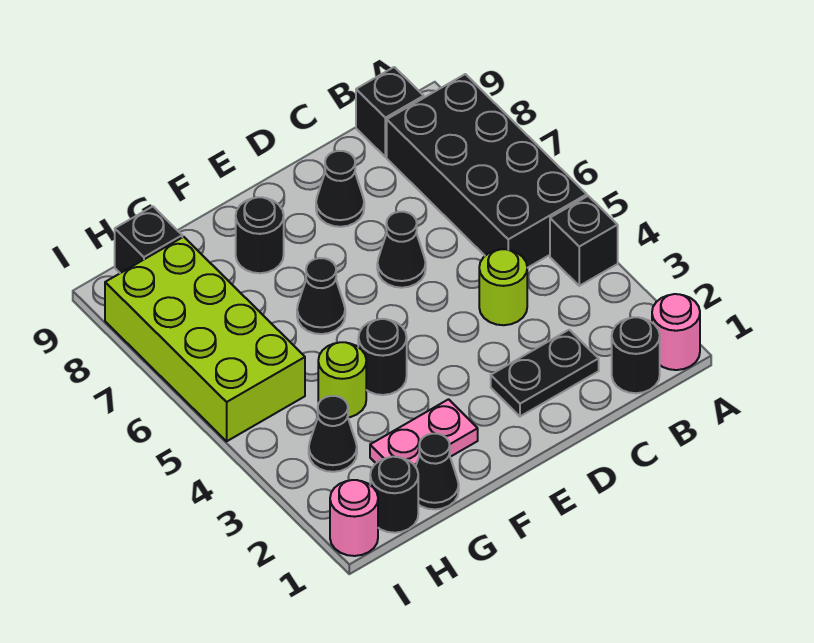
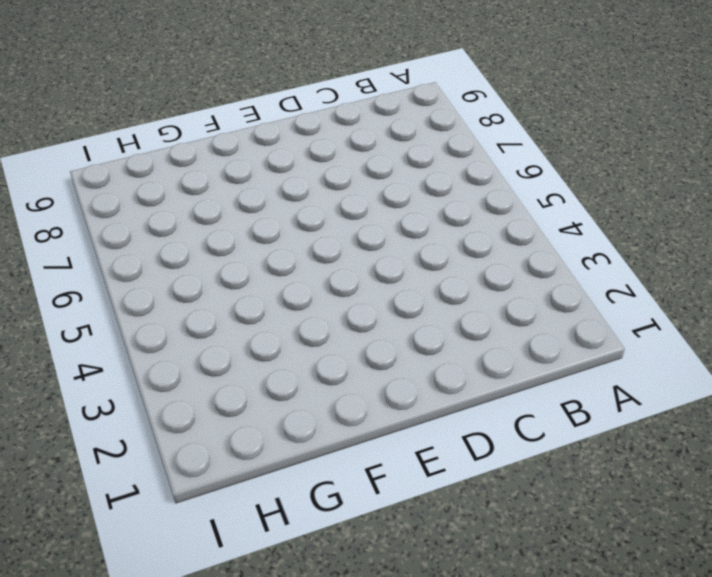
none -> pink round brick A1 level 1
none -> black brick A4 level 1
none -> black brick A5:B8 level 1

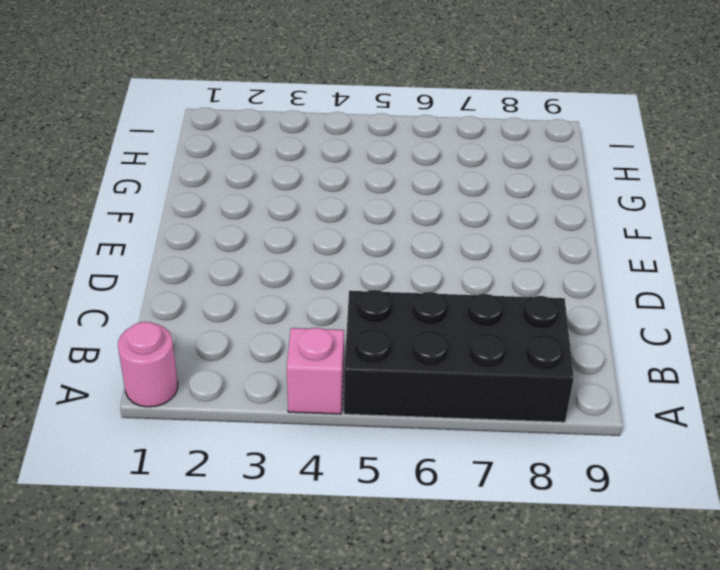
pink brick A4 level 1 -> black brick A4 level 1
none -> black round brick B1 level 1
none -> black brick B9 level 1
none -> black plate C2:D2 level 1

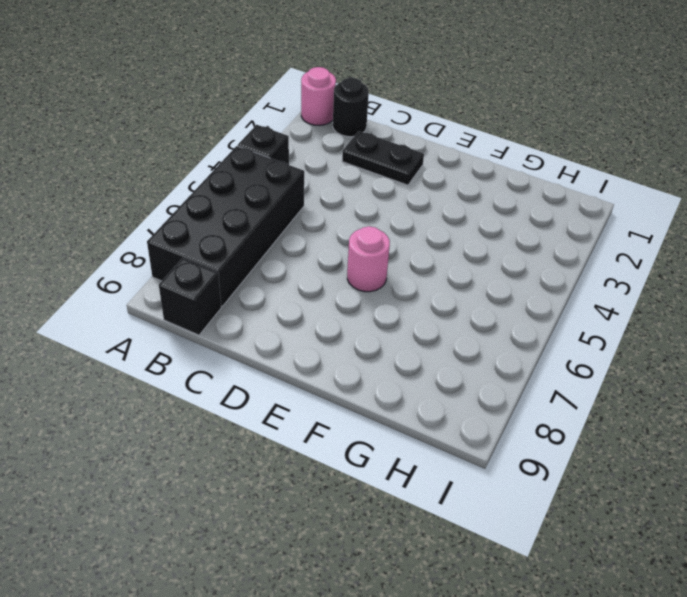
pink round brick E6 level 1 -> pink round brick I1 level 1
none -> lime round brick C4 level 1
none -> black cone D6 level 1
none -> black cone D8 level 1

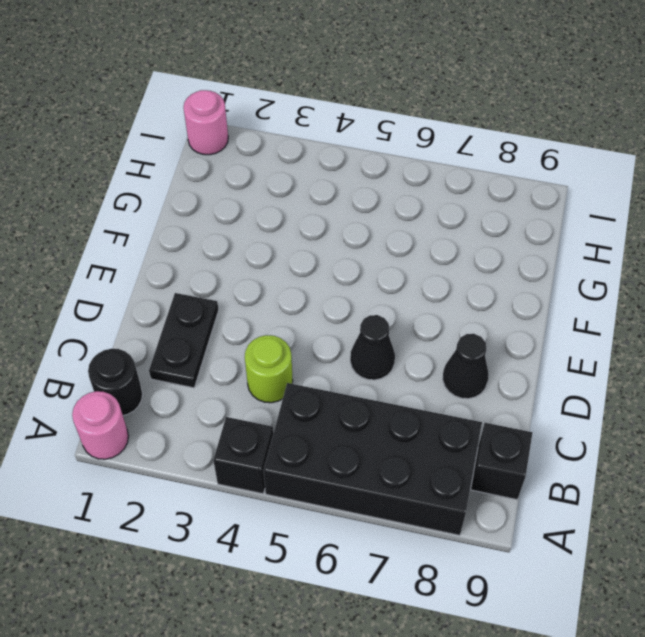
none -> pink plate F2:G2 level 1
none -> black round brick F4 level 1
none -> black cone F6 level 1

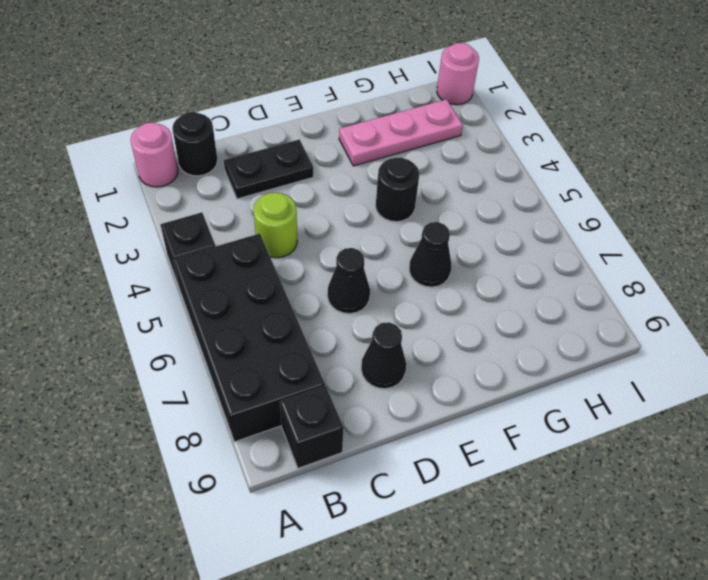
pink plate F2:H2 level 1 -> pink plate F2:G2 level 1
none -> black round brick F8 level 1
none -> black cone G1 level 1
none -> lime round brick G4 level 1

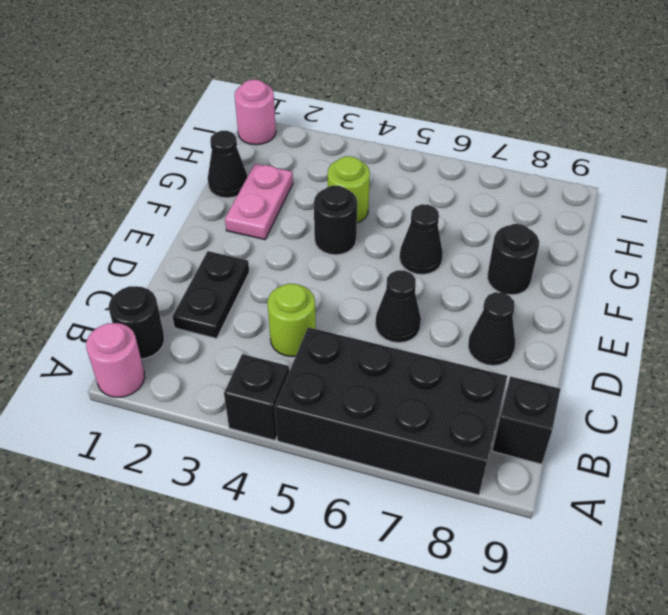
none -> black round brick H1 level 1
none -> black cone H3 level 1
none -> lime brick H5:I8 level 1

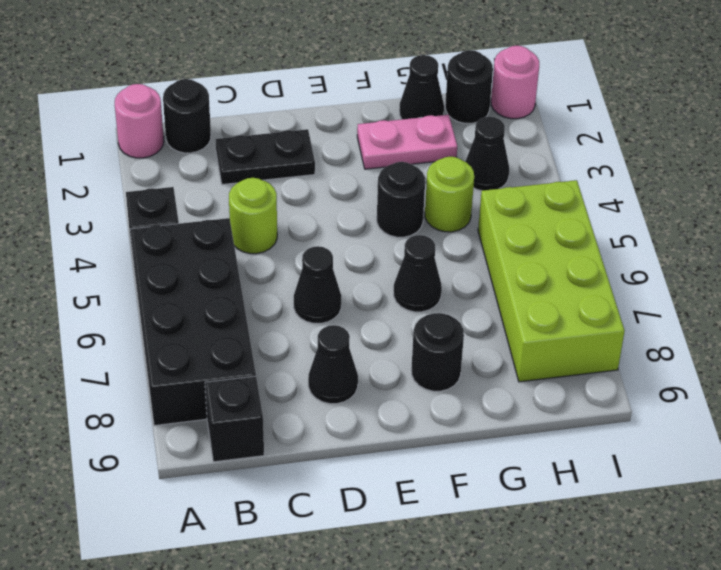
none -> black brick H9 level 1

